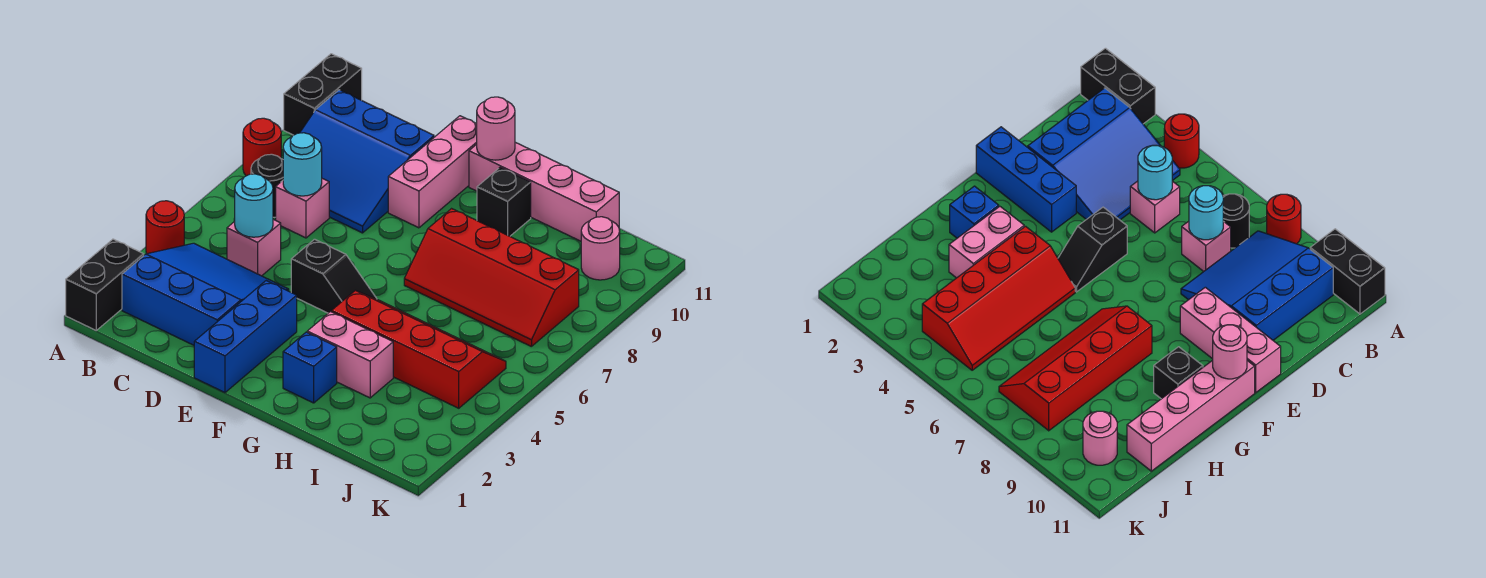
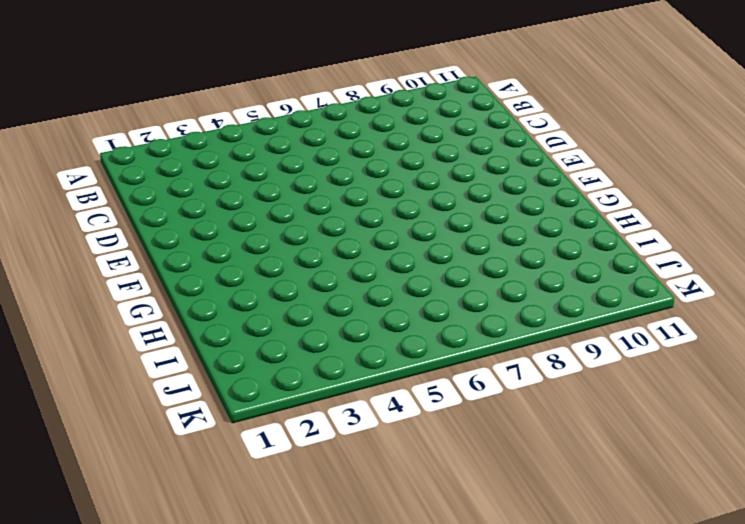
none -> black brick A1:A2 level 1
none -> red round brick A4 level 1
none -> red round brick A8 level 1

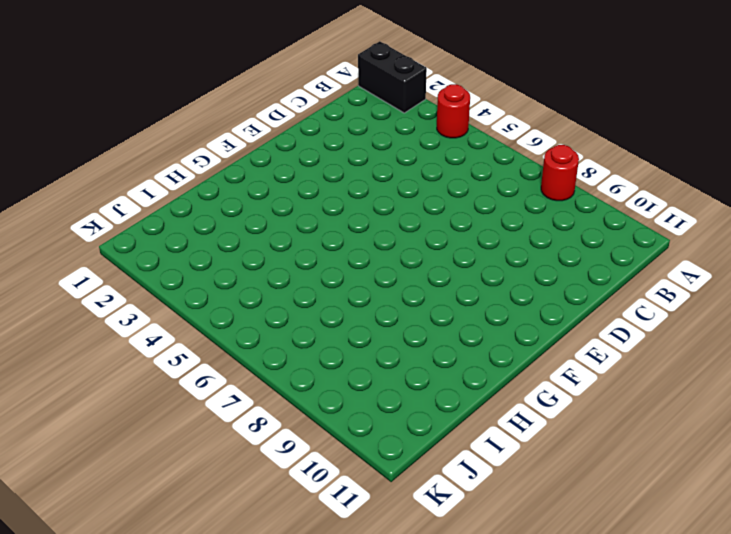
none -> black brick A10:A11 level 1
none -> blue slope B2:D4 level 1 top 2
none -> black round brick B7 level 1

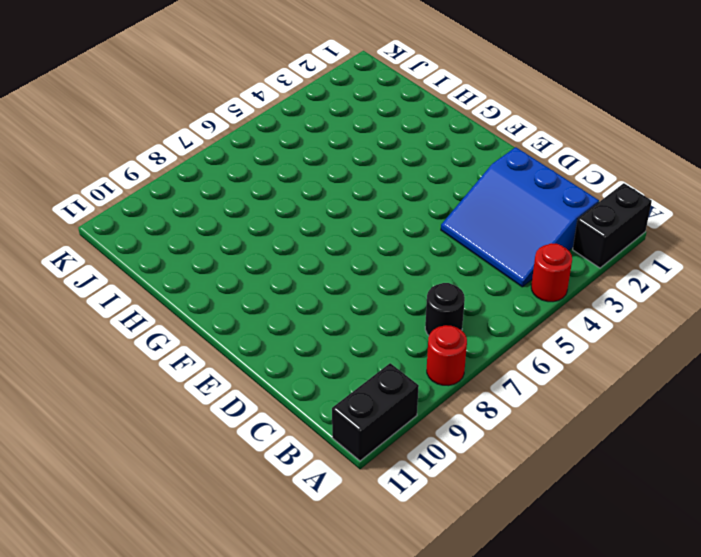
none -> blue slope B8:D10 level 1 top 10
none -> pink brick C5 level 1
none -> pink brick C7 level 1

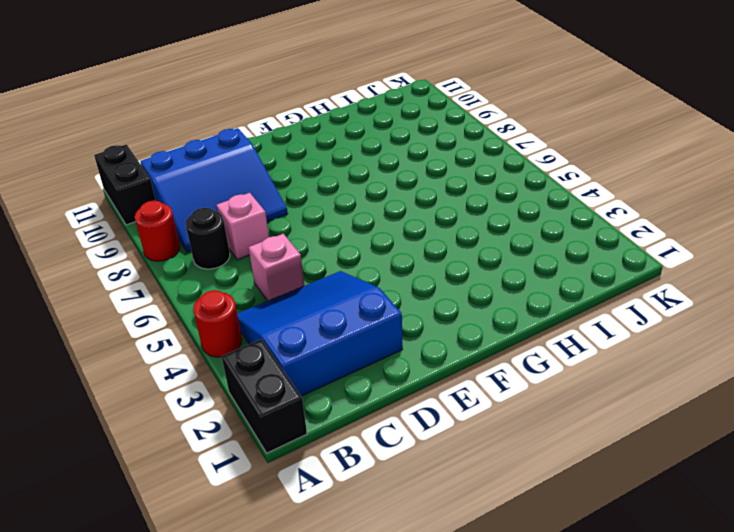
none -> blue brick E1:E3 level 1
none -> black slope E5:F5 level 1 top E
none -> pink brick E9:E11 level 1

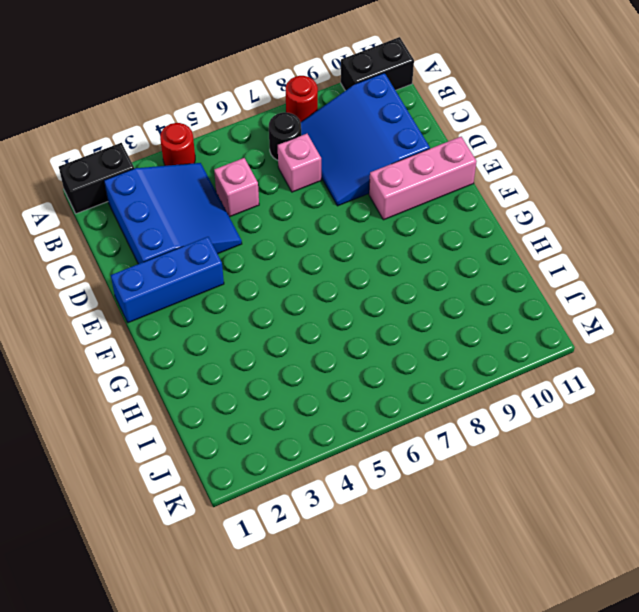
none -> black slope E5:F5 level 1 top E
none -> pink brick F11:I11 level 1
none -> blue brick G2 level 1

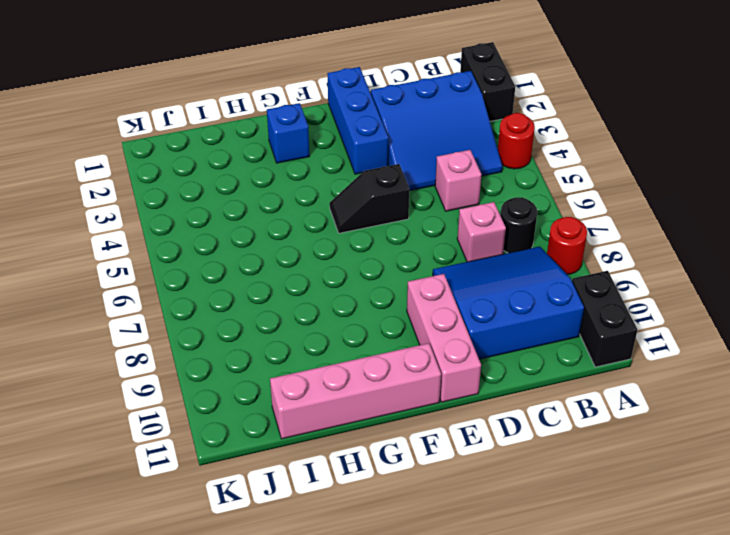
none -> pink brick G3:H3 level 1
none -> red slope G4:J5 level 1 top 4
none -> red slope G7:J8 level 1 top 8

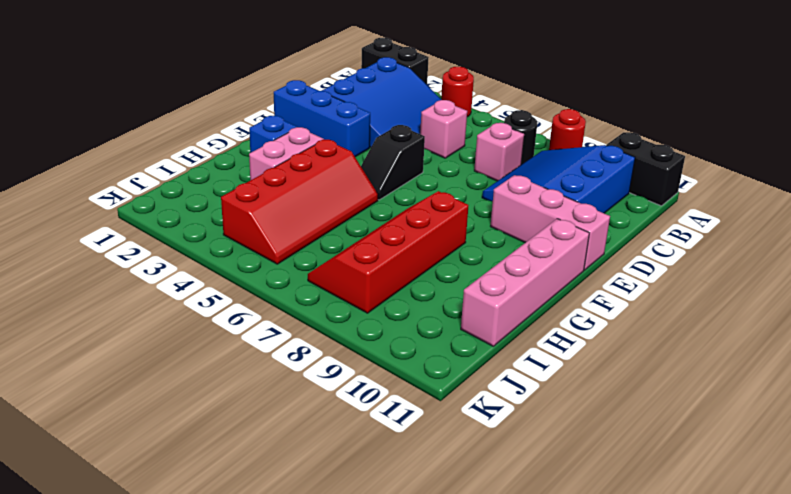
none -> black brick G10 level 1
none -> pink round brick J10 level 1
none -> cyan round brick C5 level 2

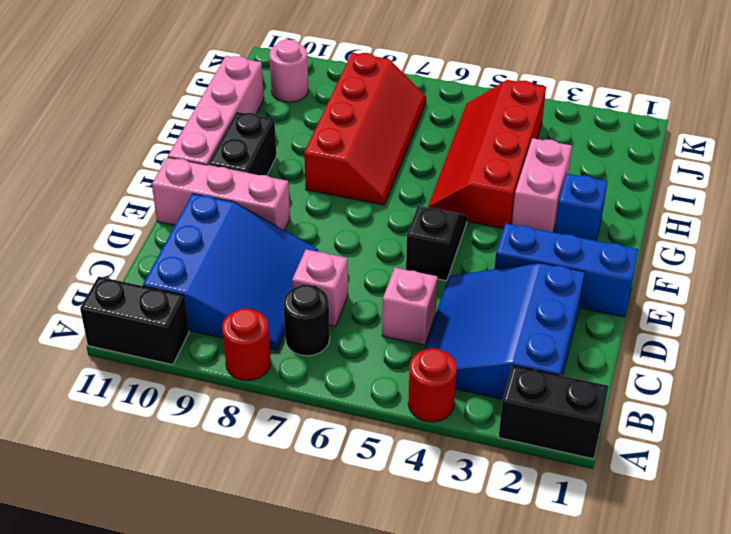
black brick F10:G10 level 1 -> black brick G10 level 1
none -> cyan round brick C5 level 2
none -> cyan round brick C7 level 2
none -> pink round brick F11 level 2

